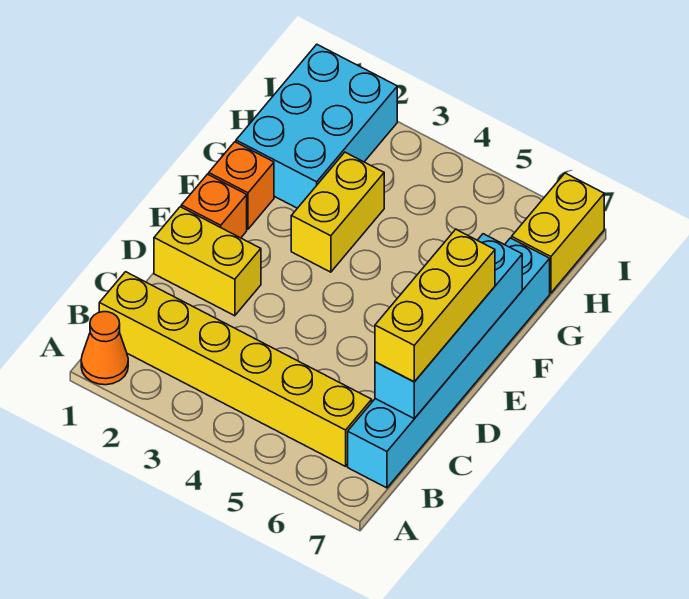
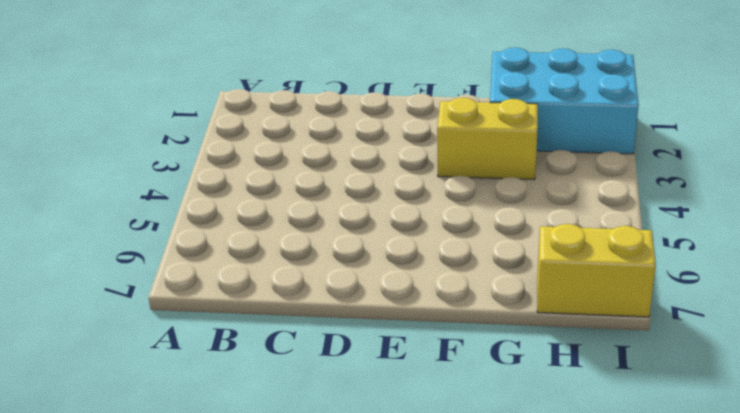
none -> orange cone A1 level 1
none -> yellow brick B1:B6 level 1

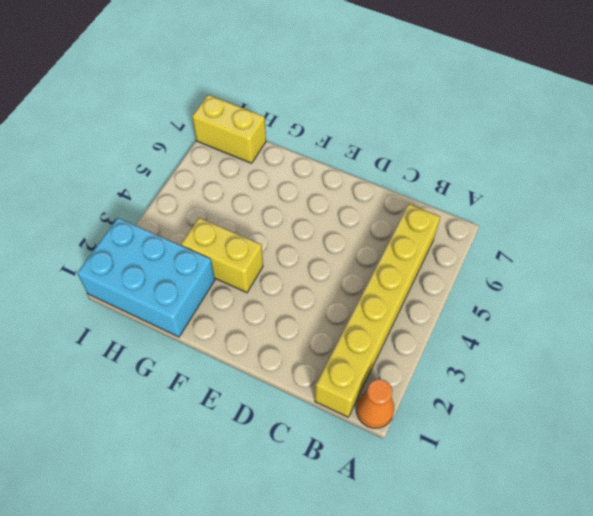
none -> cyan brick B7:G7 level 1
none -> yellow brick D1:D2 level 1

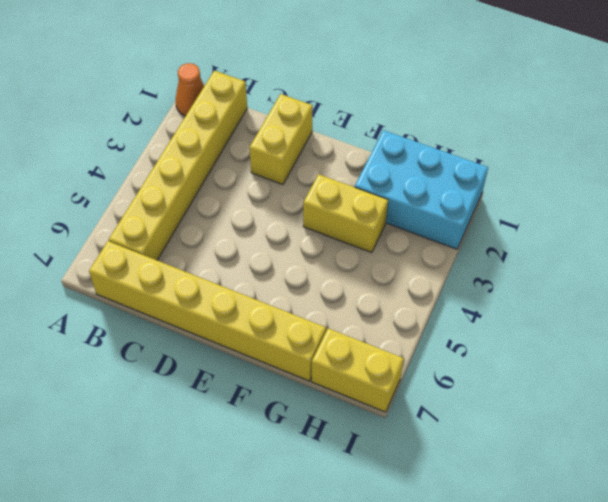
yellow brick B7:G7 level 1 -> cyan brick B7:G7 level 1
none -> orange brick E1 level 1
none -> orange brick F1 level 1

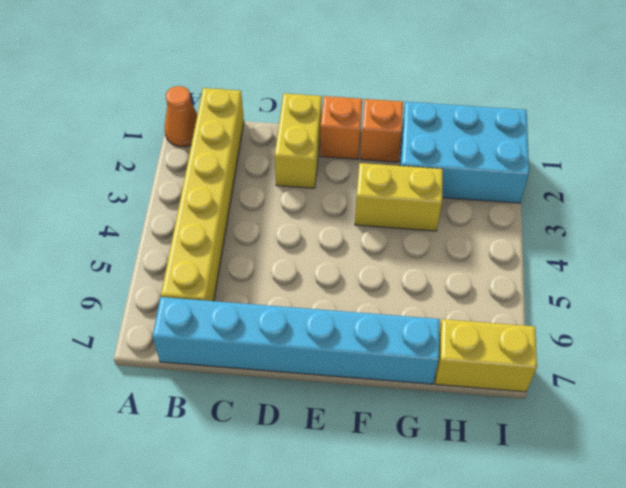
none -> cyan brick C7:F7 level 2
none -> yellow brick C7:E7 level 3

